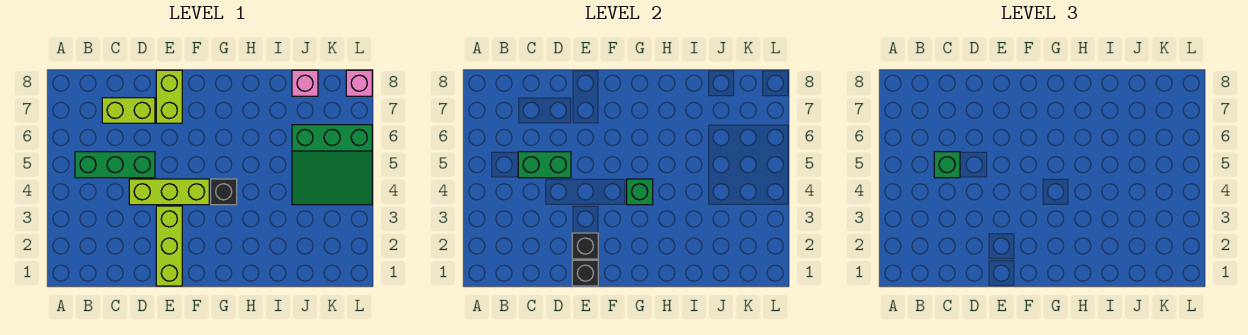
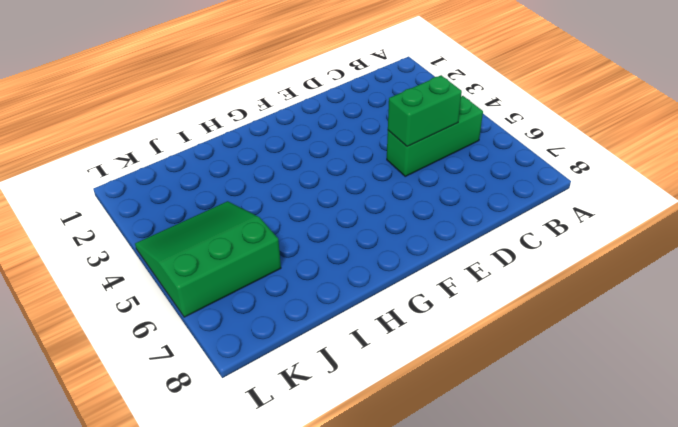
none -> lime brick C7:D7 level 1
none -> lime brick D4:F4 level 1
none -> lime brick E1:E3 level 1

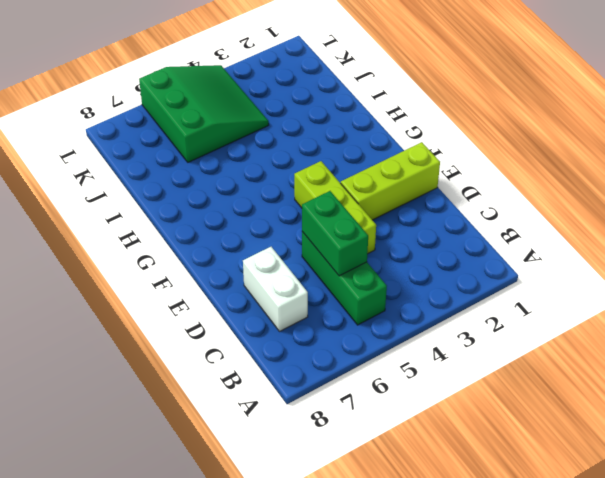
white brick C7:D7 level 1 -> lime brick C7:D7 level 1
none -> lime brick E7:E8 level 1
none -> black brick G4 level 1
none -> pink brick J8 level 1

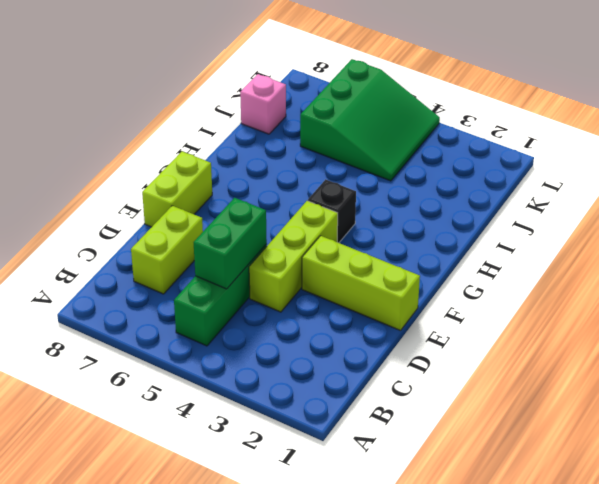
lime brick E8:F8 level 1 -> lime brick E7:E8 level 1
none -> pink brick L8 level 1
none -> black brick E1 level 2
none -> black brick E2 level 2

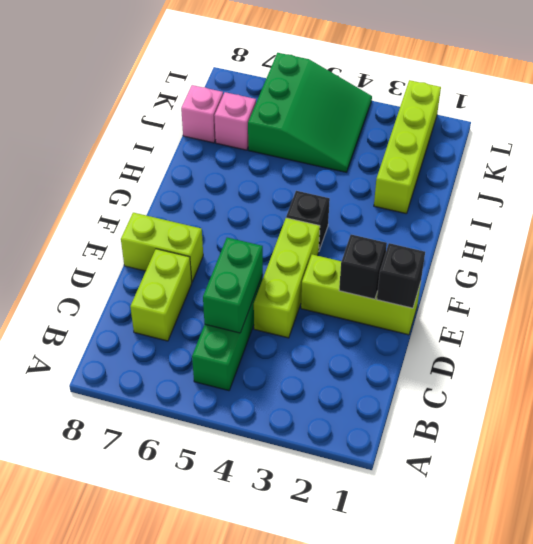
lime brick I2:L2 level 1 -> none
pink brick J7 level 1 -> pink brick L8 level 1
none -> green brick G4 level 2
none -> green brick C5 level 3

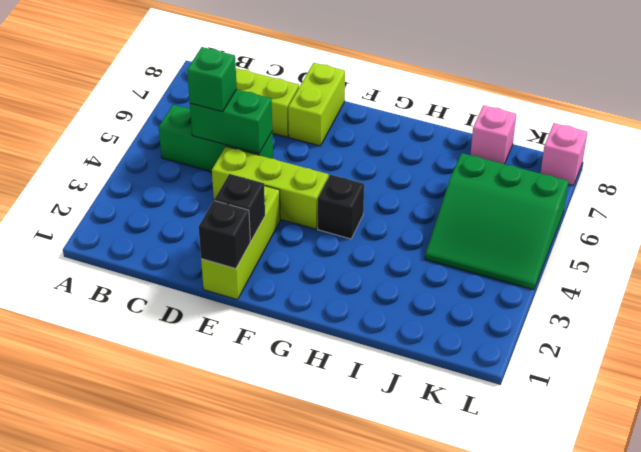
none -> green brick G4 level 2

